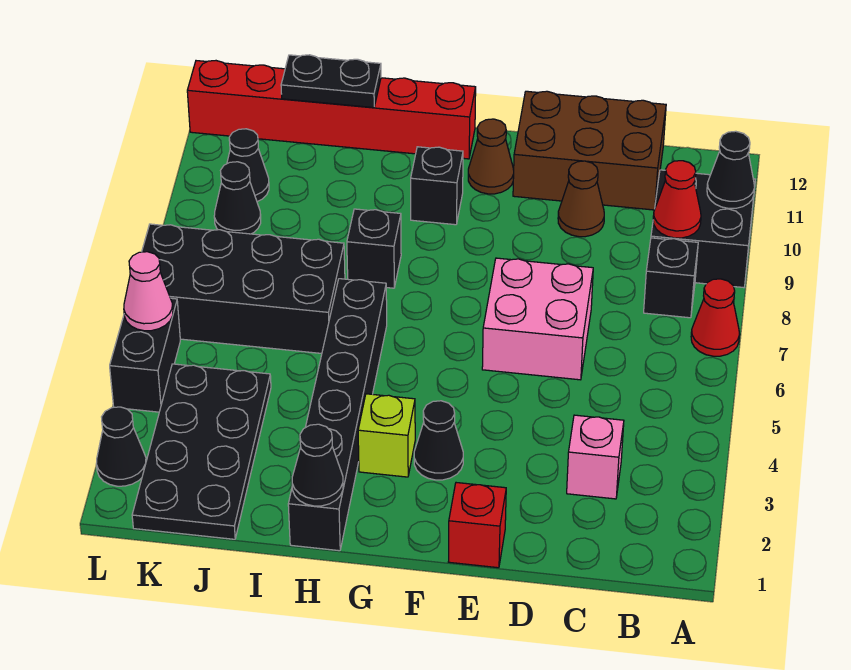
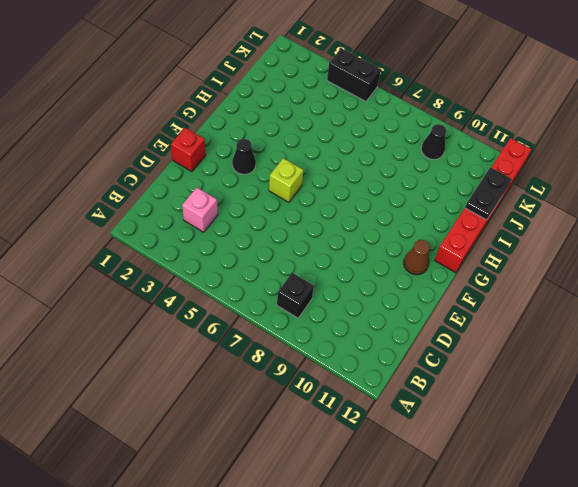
lime brick F5 level 1 -> lime brick G3 level 1
none -> red cone A7 level 1
none -> black brick A9:B10 level 1
none -> brown brick C11:E12 level 1

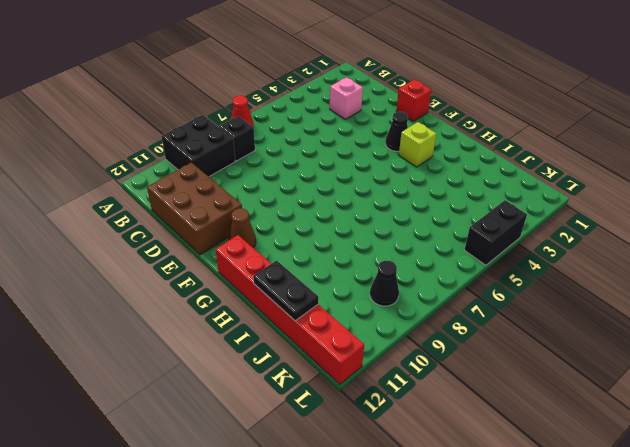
none -> pink brick D6:E7 level 1
none -> brown cone D10 level 1
none -> black brick G10 level 1

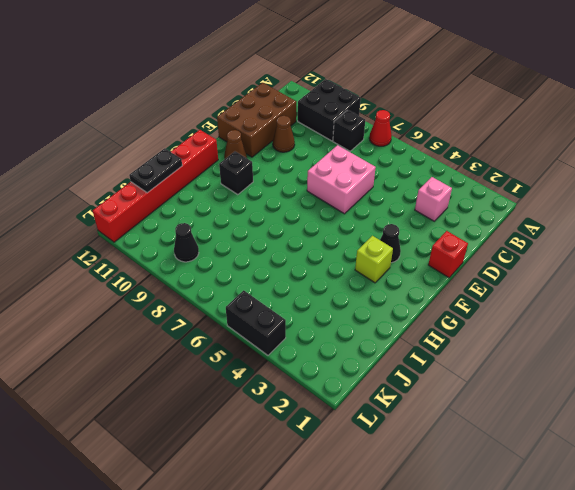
none -> black brick H1:H6 level 1
none -> black brick H8 level 1
none -> black brick I6:L7 level 1

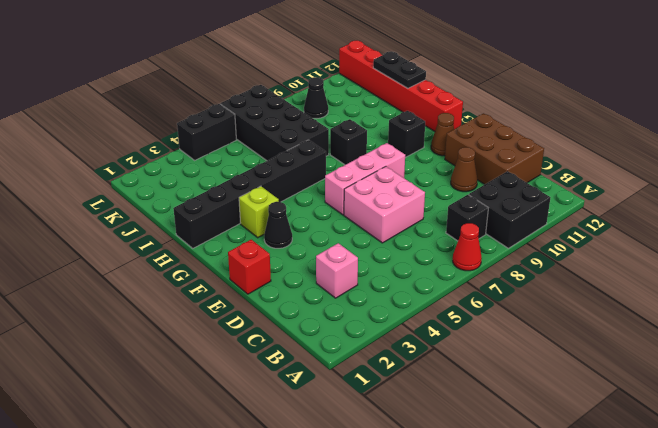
pink brick F6:F8 level 1 -> none
none -> black plate J1:K4 level 1
none -> black cone K10 level 1
none -> black cone L2 level 1

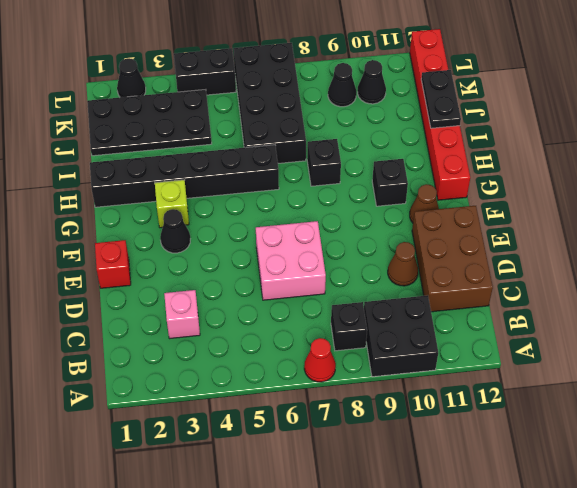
none -> black cone A10 level 2
none -> red cone B9 level 2
none -> black cone H1 level 2

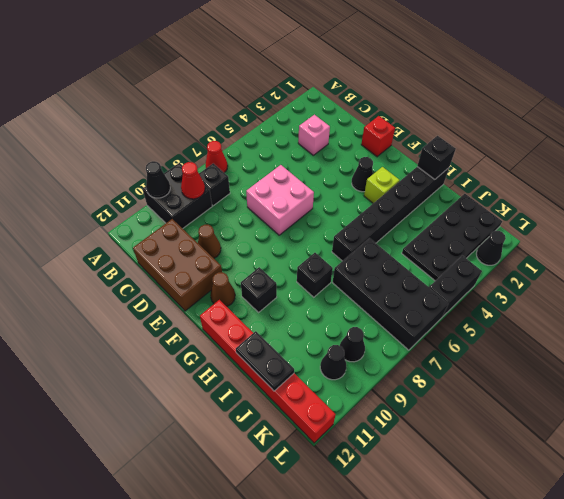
black brick H1 level 2 -> black cone H1 level 2
none -> pink cone L5 level 2

